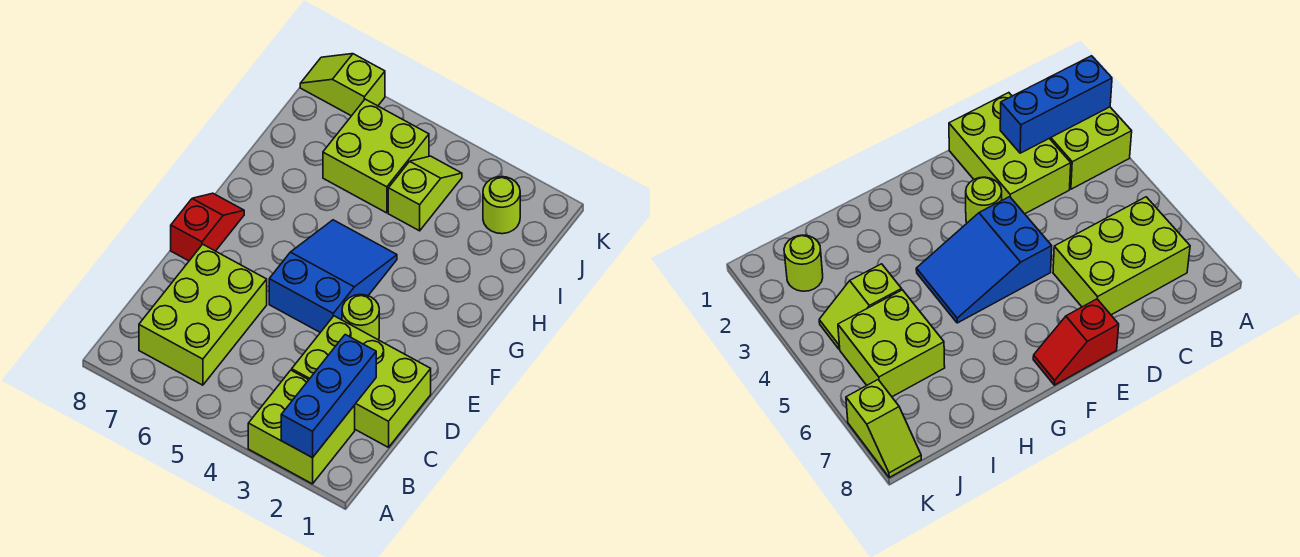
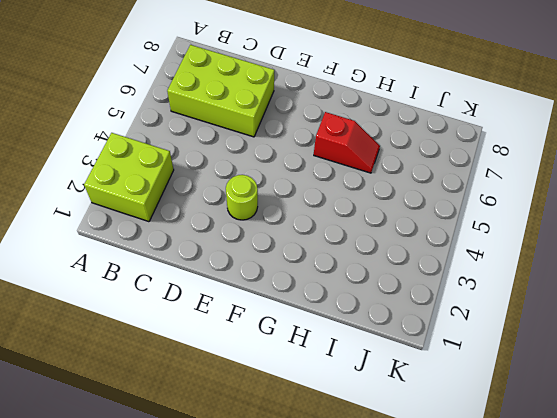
red slope G6:H6 level 1 top G -> red slope E8:F8 level 1 top E
none -> lime brick C1:D3 level 1
none -> blue slope E4:G5 level 1 top E

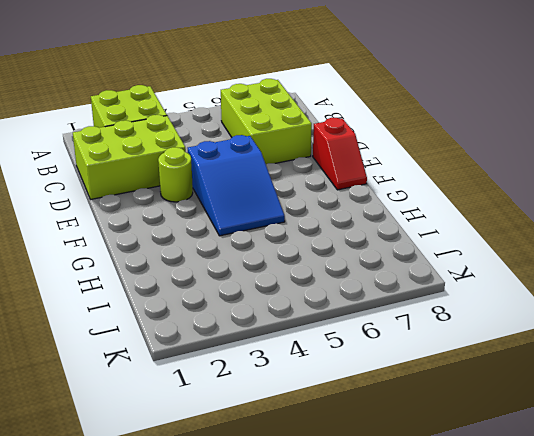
none -> lime slope I4:J4 level 1 top I
none -> lime brick I5:J6 level 1

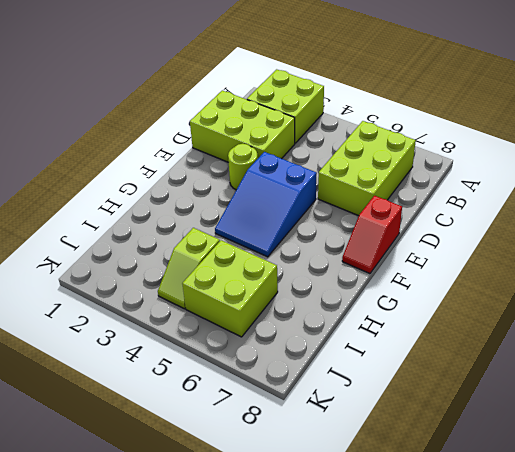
none -> lime round brick J2 level 1
none -> lime slope K7:K8 level 1 top 7

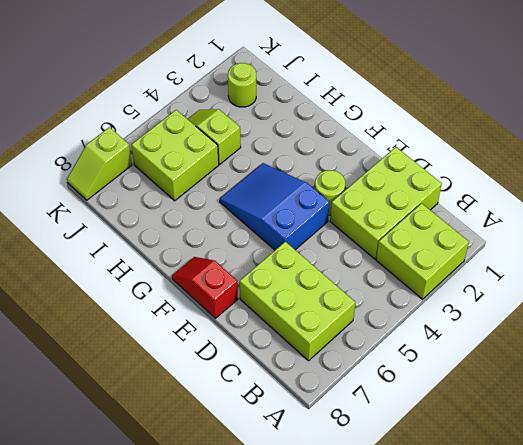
none -> blue brick A2:C2 level 2

